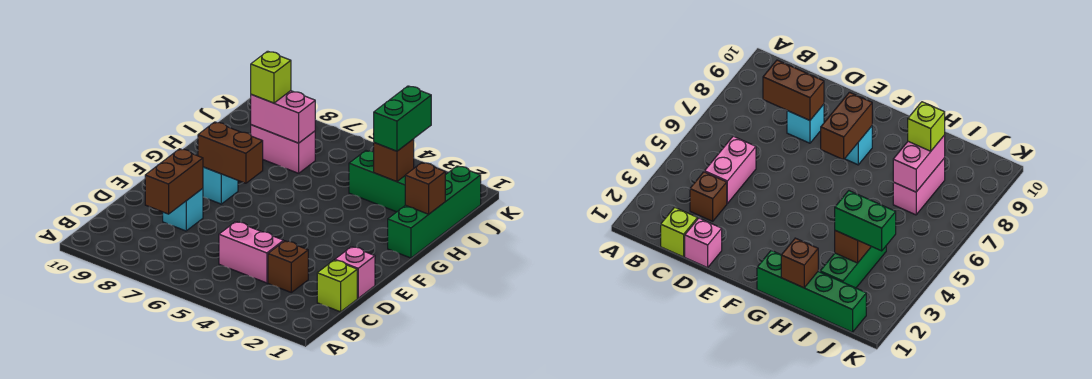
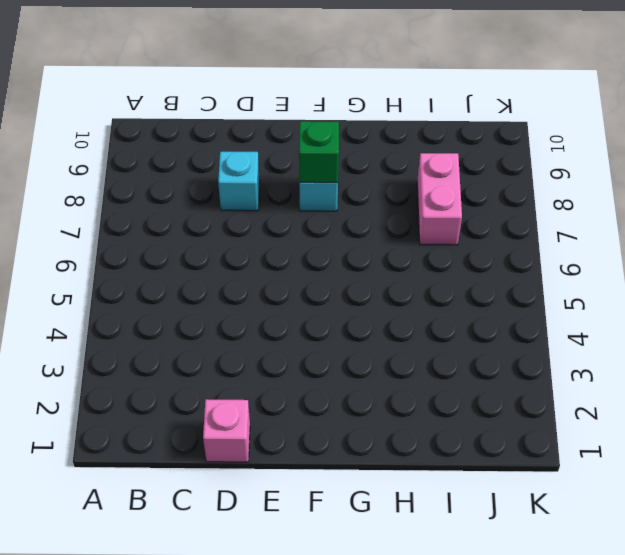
green brick F8 level 2 -> brown brick F7:F8 level 2
none -> lime brick C1 level 1
none -> brown brick C3 level 1
none -> pink brick C4:C5 level 1

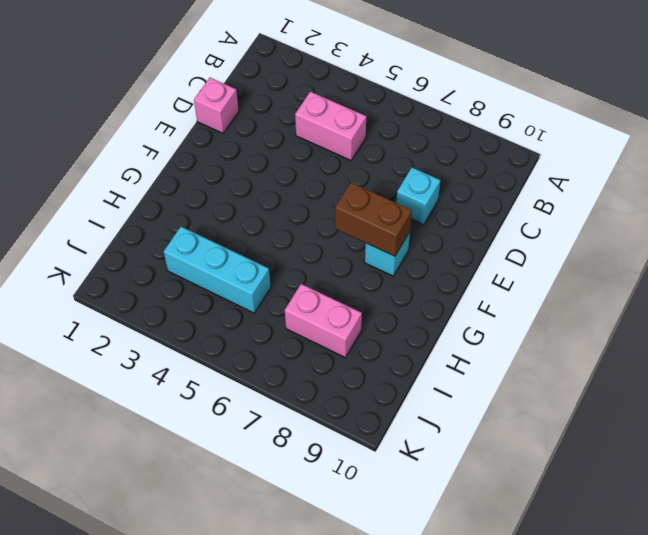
cyan brick I3:I5 level 1 -> green brick I2:I4 level 1
none -> lime brick C1 level 1
none -> brown brick C3 level 1
none -> green brick G1:J1 level 1

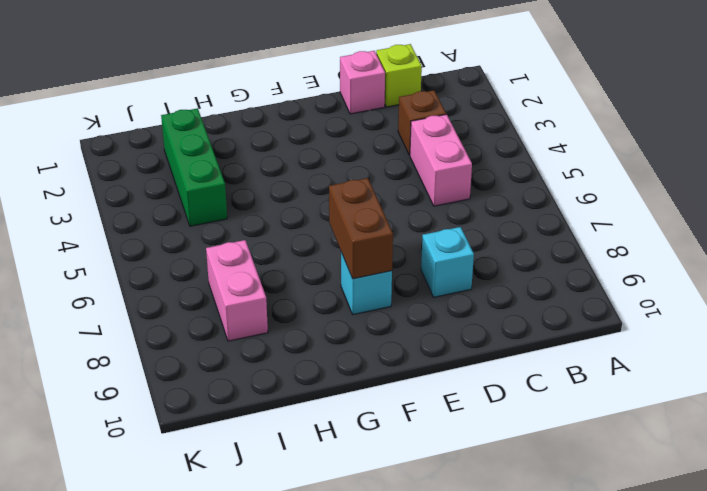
none -> green brick G1:J1 level 1
none -> brown brick C8:D8 level 2
none -> brown brick H1 level 2

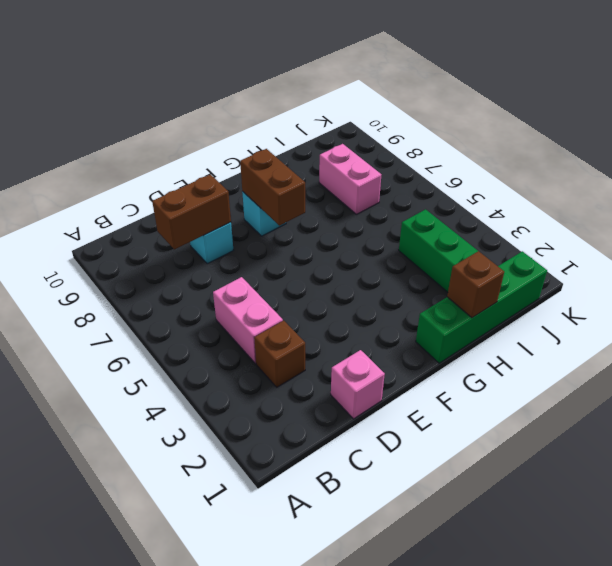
none -> lime brick C1 level 1
none -> brown brick I3 level 2
none -> pink brick I7:I8 level 2

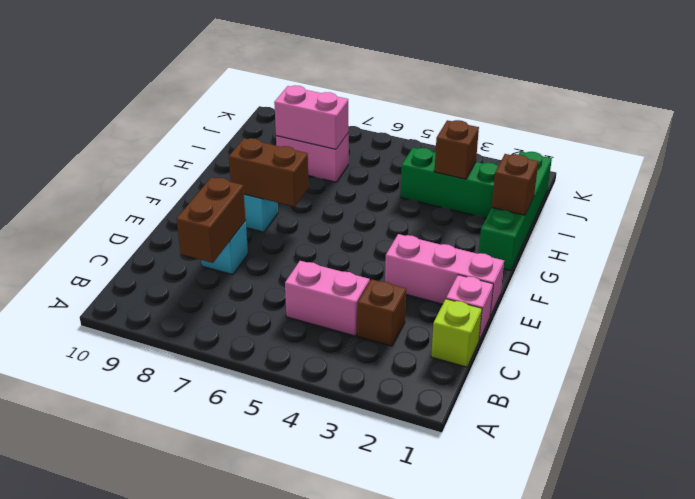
pink brick E1:E3 level 1 -> none
none -> green brick I3:J3 level 3
none -> lime brick I8 level 3

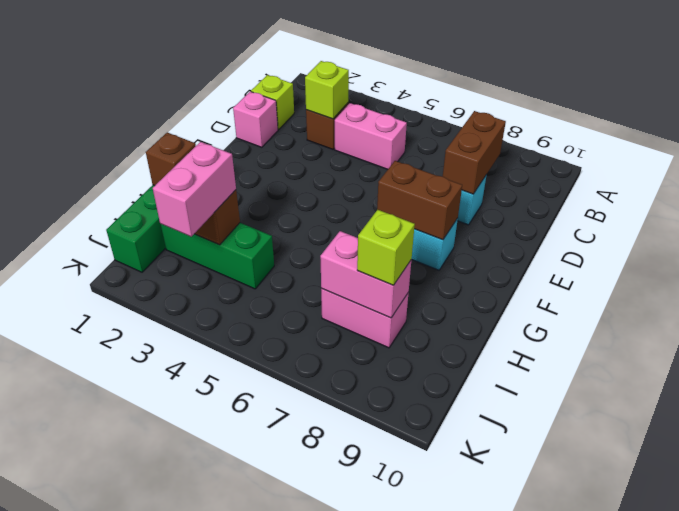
lime brick C3 level 2 -> none
pink brick I3:J3 level 3 -> green brick I3:J3 level 3

